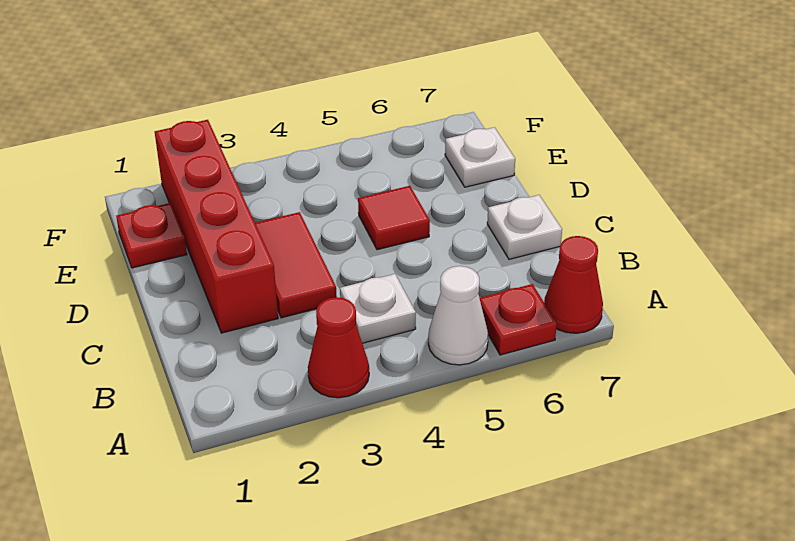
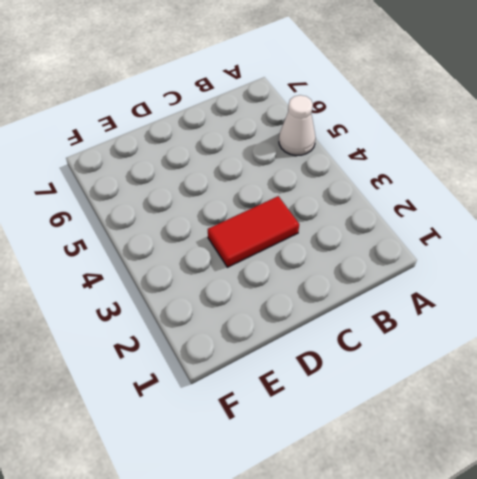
none -> red cone A3 level 1
none -> red plate A6 level 1

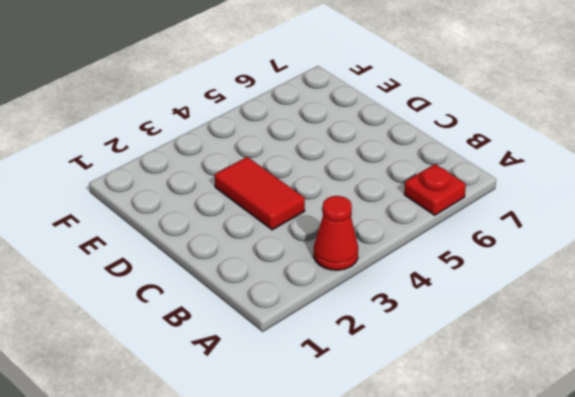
none -> white cone A5 level 1
none -> red cone A7 level 1

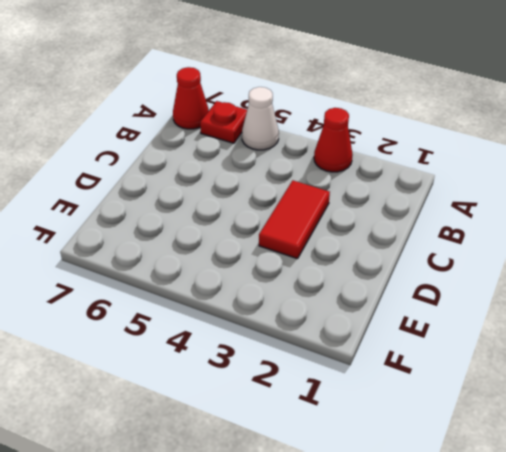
none -> white plate B4 level 1
none -> red brick C2:F2 level 1

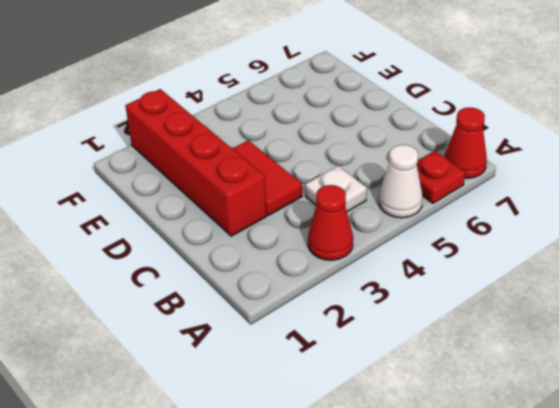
none -> white plate C7 level 1
none -> red tile D5 level 1

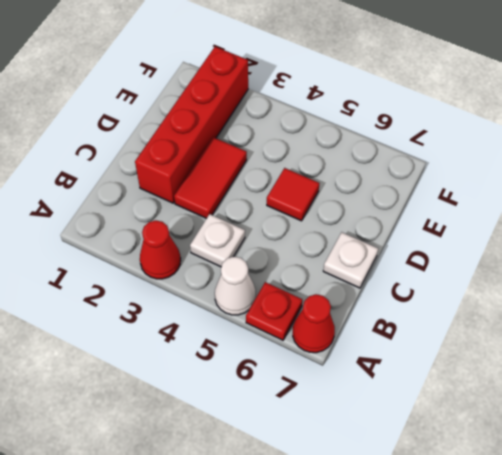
none -> red plate E1 level 1
none -> white plate E7 level 1

